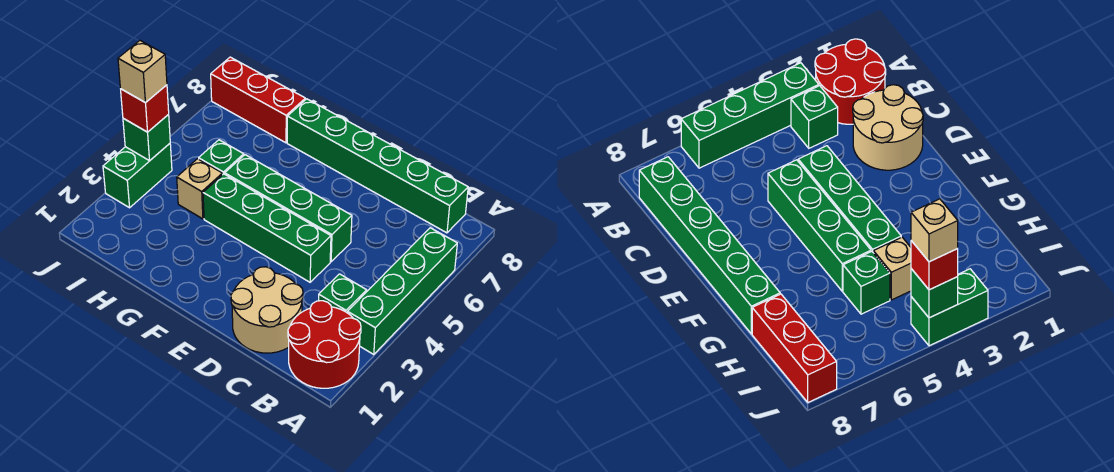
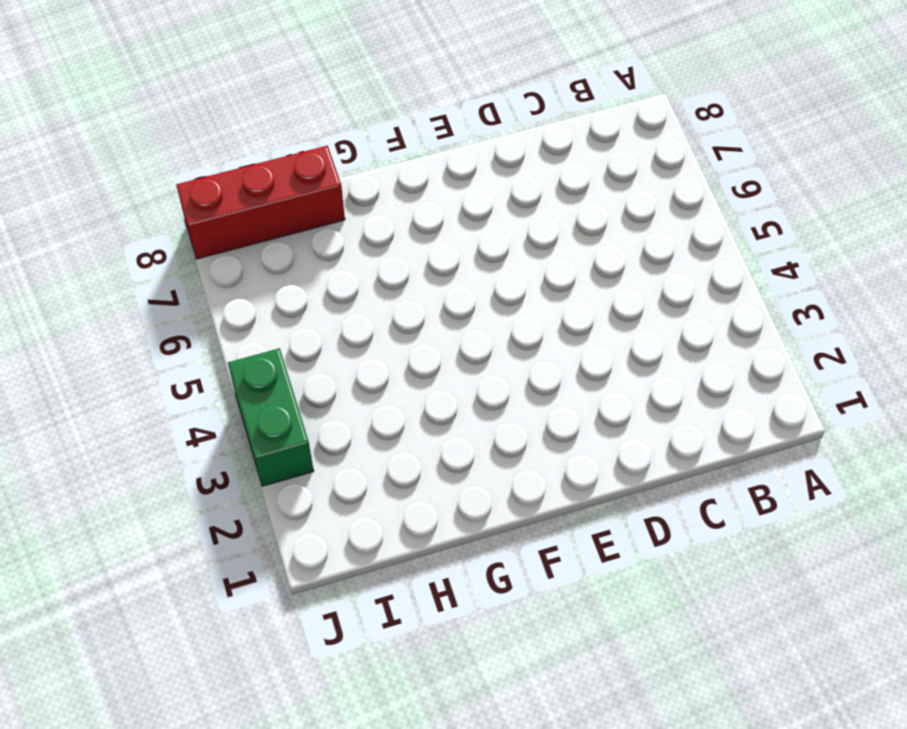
none -> red round brick A1:B2 level 1
none -> green brick A3:A6 level 1
none -> green brick B3 level 1

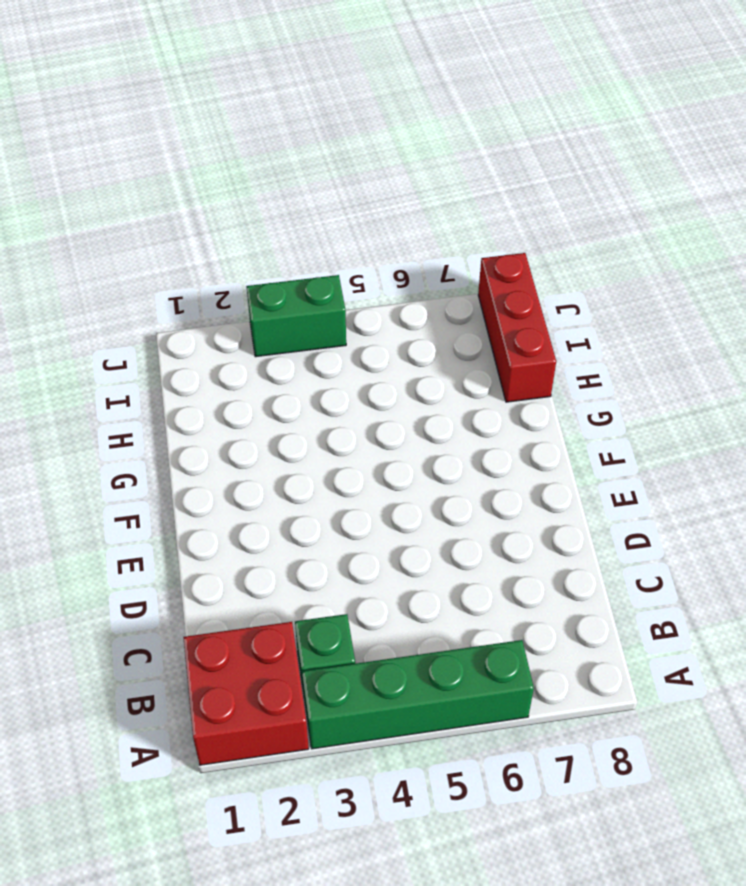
red brick A1:B2 level 1 -> red round brick A1:B2 level 1
none -> green brick B8:G8 level 1
none -> tan round brick C1:D2 level 1
none -> green brick D4:G4 level 1

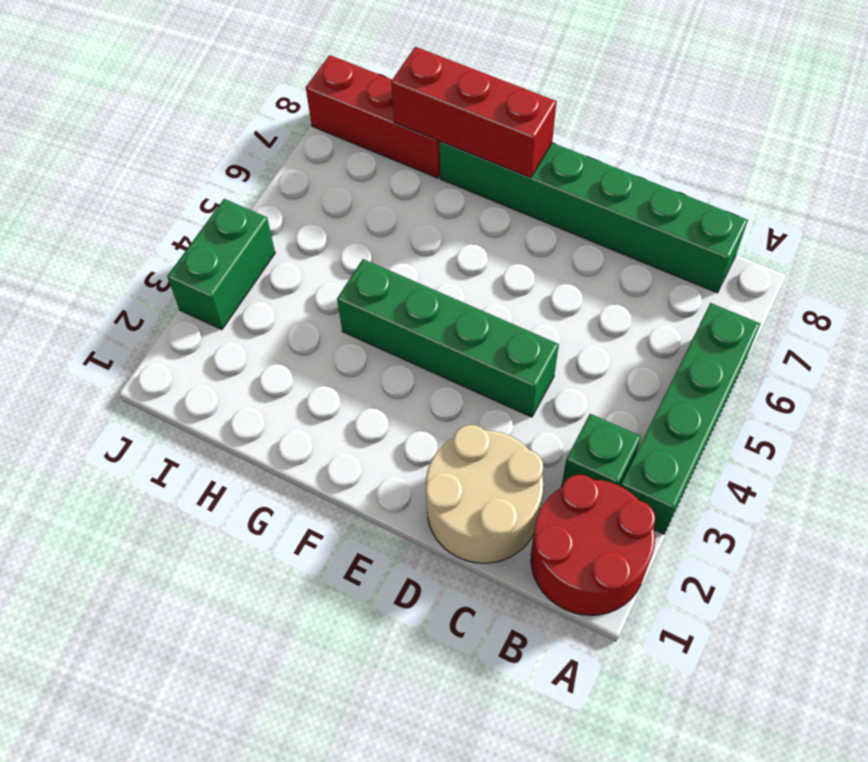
red brick F8:H8 level 2 -> none
none -> green brick D5:G5 level 1
none -> tan brick H4 level 1
none -> green brick H5 level 1

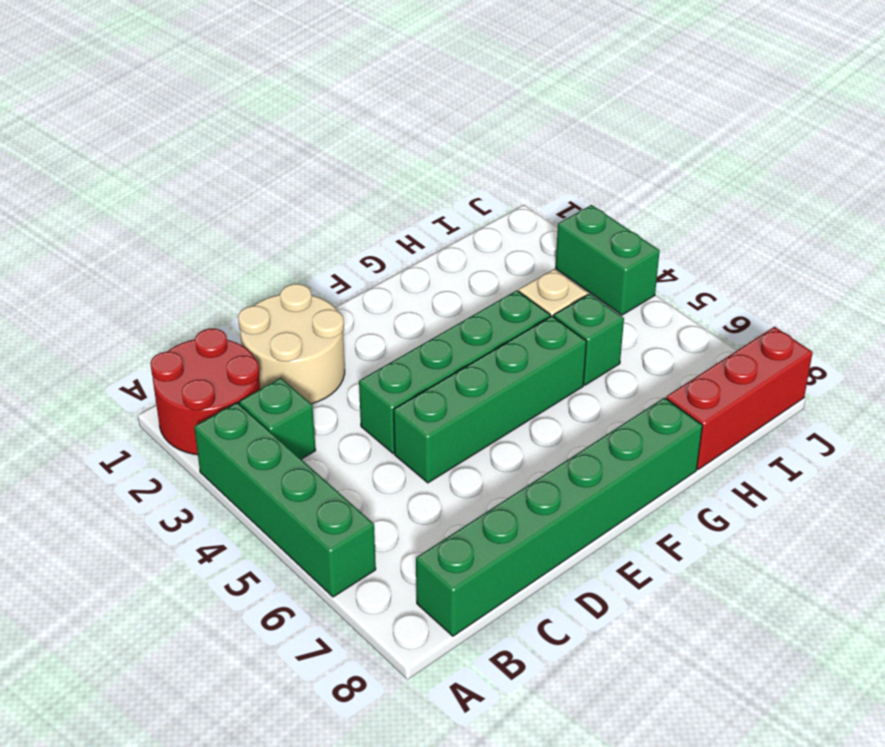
none -> green brick J4 level 2
none -> red brick J4 level 3
none -> tan brick J4 level 4

